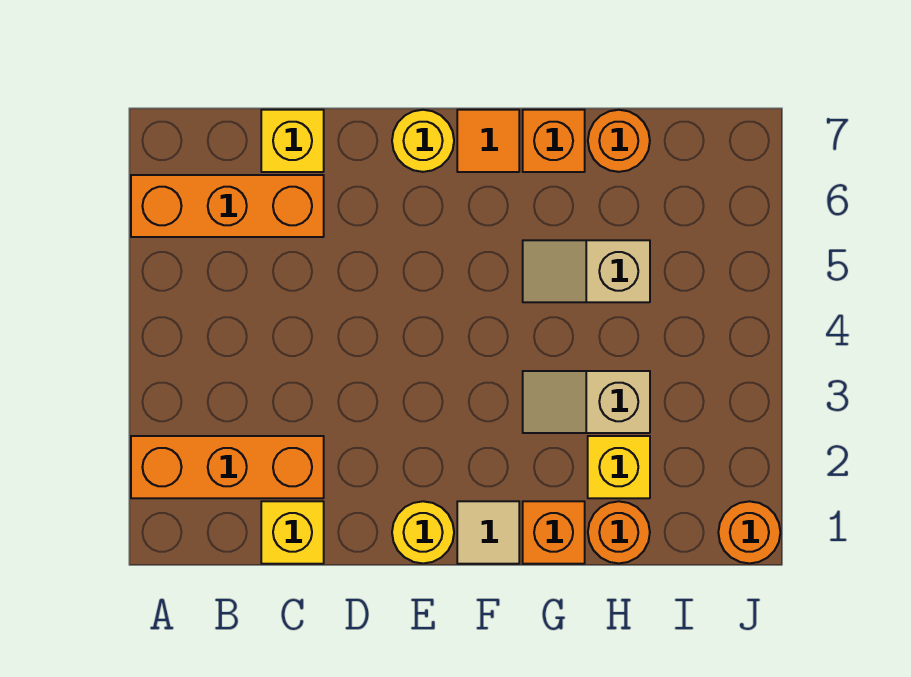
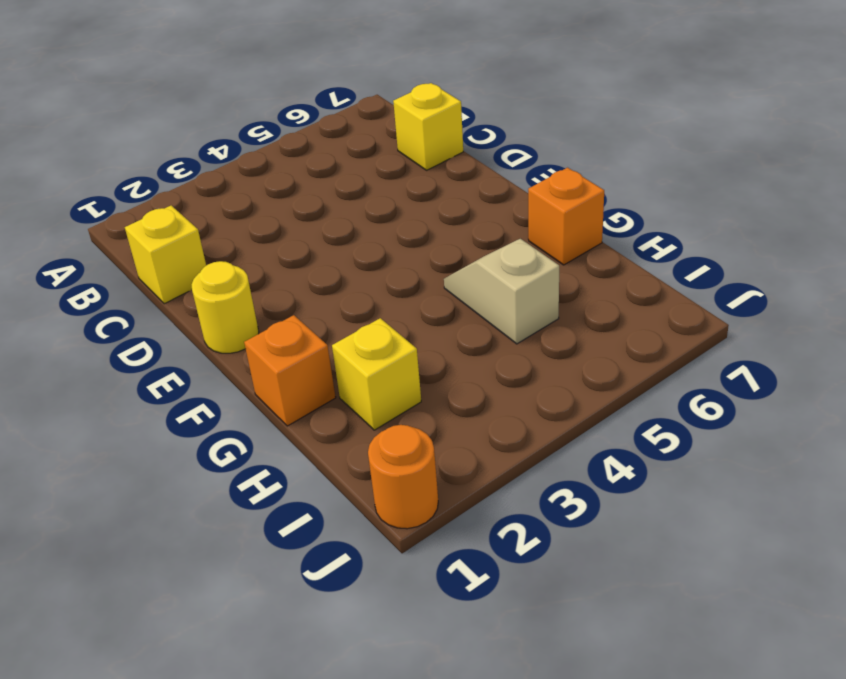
none -> orange brick A2:C2 level 1
none -> orange brick A6:C6 level 1
none -> yellow round brick E7 level 1

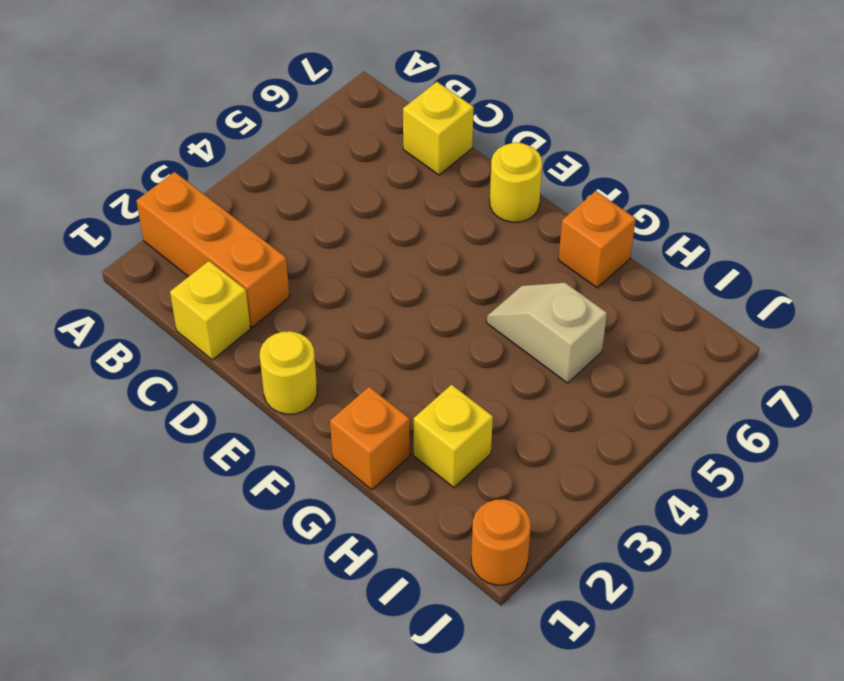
none -> orange brick A6:C6 level 1
none -> tan tile F1 level 1
none -> orange tile F7 level 1

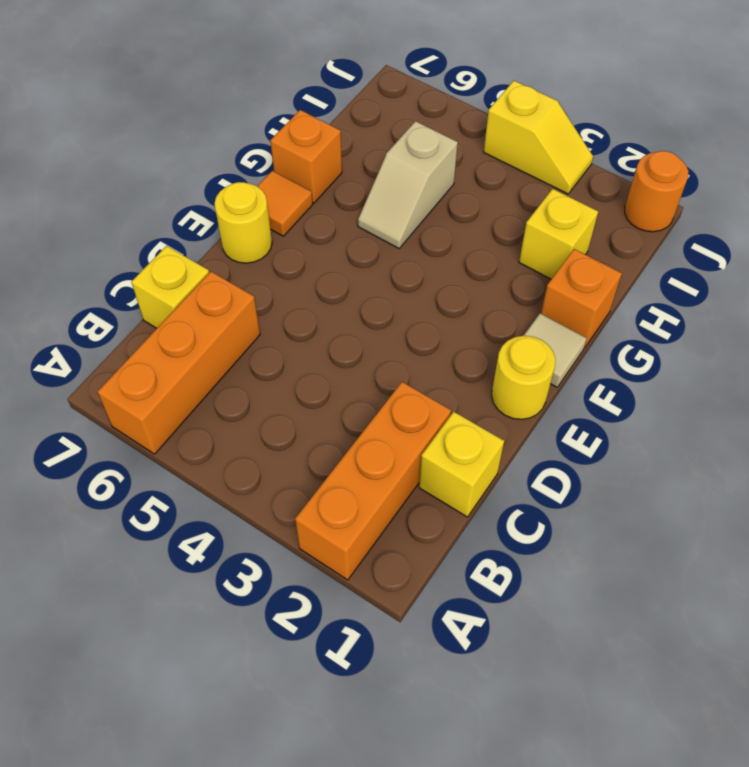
yellow slope J3:J4 level 1 top 4 -> none
none -> tan slope G3:H3 level 1 top H
none -> orange round brick H1 level 1
none -> orange round brick H7 level 1

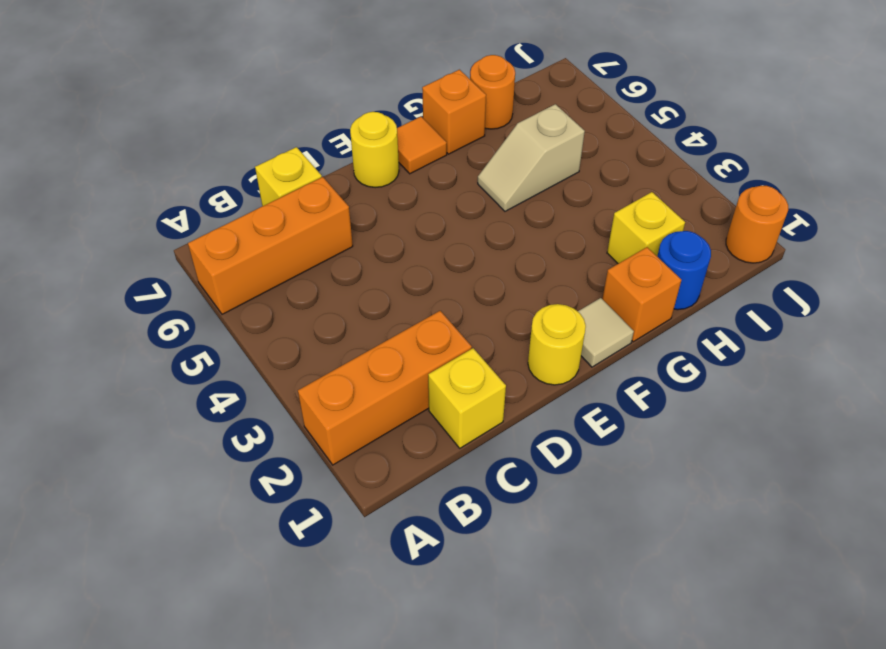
blue round brick H1 level 1 -> orange round brick H1 level 1
none -> tan slope G3:H3 level 1 top H

